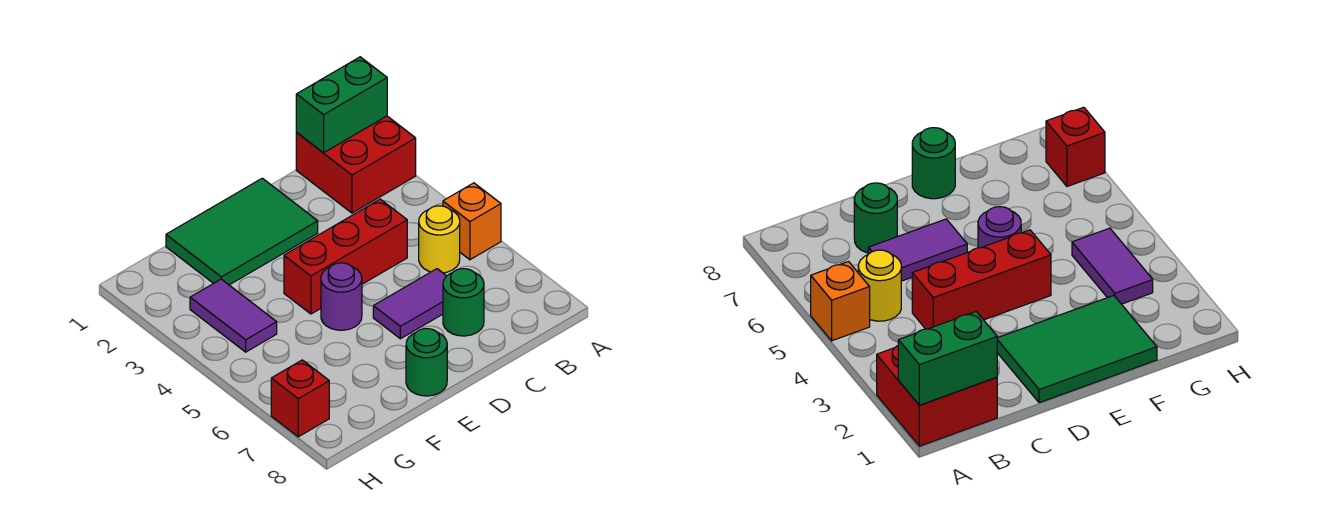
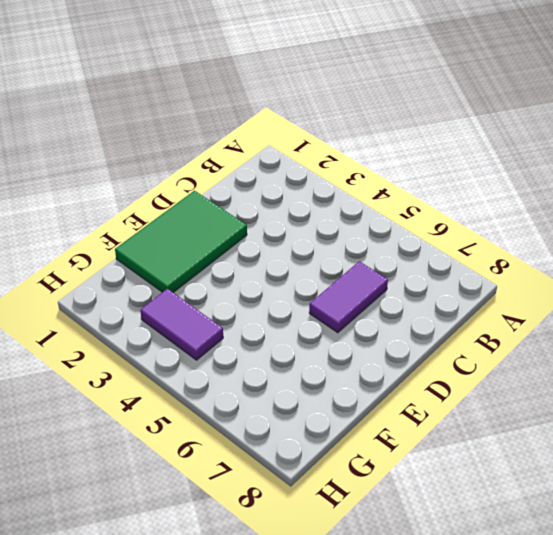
none -> red brick A1:B2 level 1
none -> orange brick A5 level 1
none -> yellow round brick B5 level 1

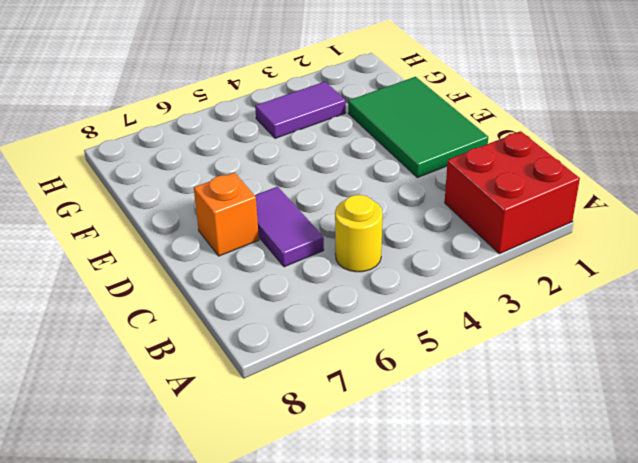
orange brick D7 level 1 -> orange brick A5 level 1
none -> red brick C4:E4 level 1
none -> green round brick C7 level 1
none -> purple round brick E5 level 1

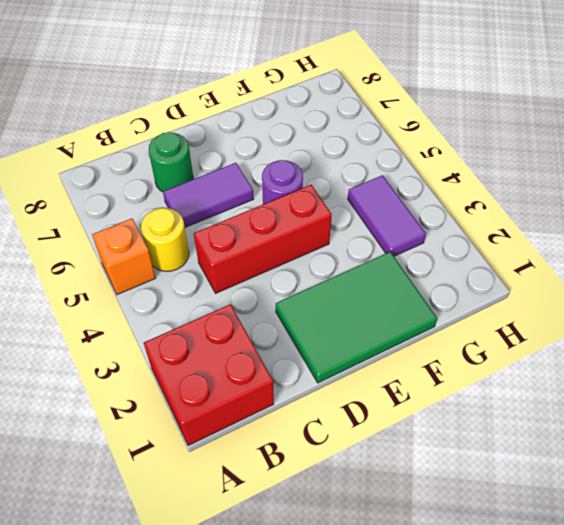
none -> green round brick E8 level 1
none -> red brick H7 level 1
none -> green brick A1:B1 level 2

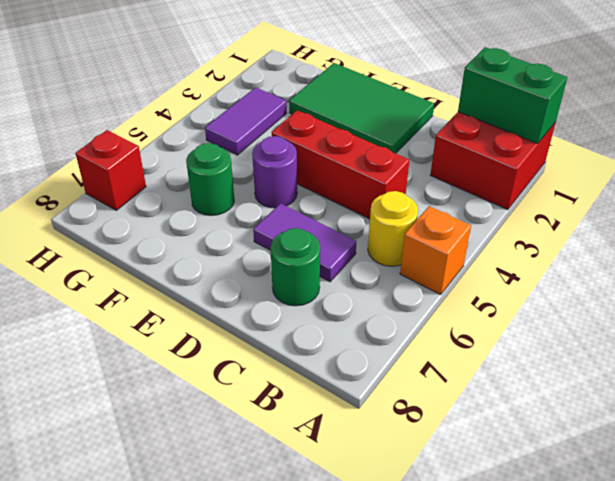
green round brick F6 level 1 -> green round brick E8 level 1

